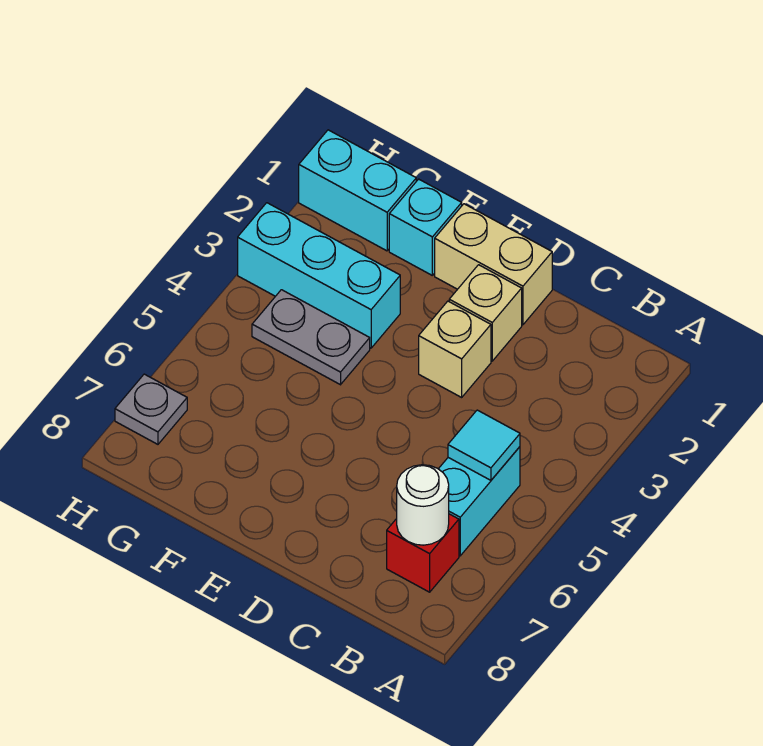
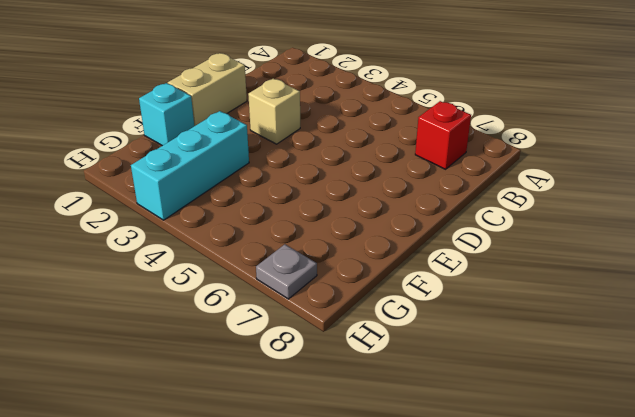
none -> cyan brick B5:B6 level 1
none -> tan brick D2 level 1
none -> grey plate F4:G4 level 1

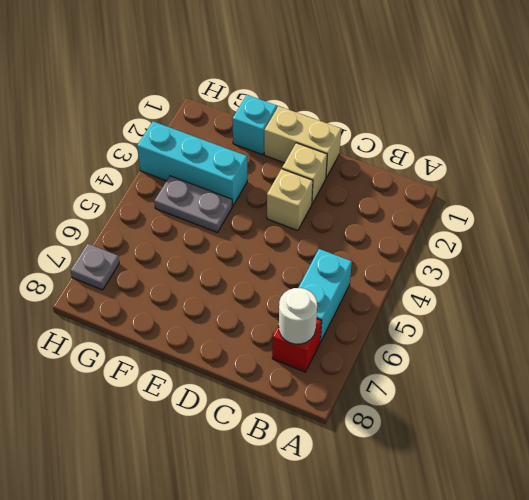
none -> cyan brick G1:H1 level 1
none -> cyan tile B5 level 2

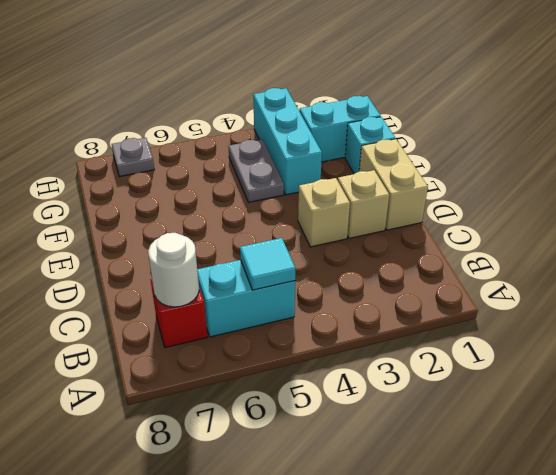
cyan brick G1:G2 level 1 -> cyan brick G1:H1 level 1

